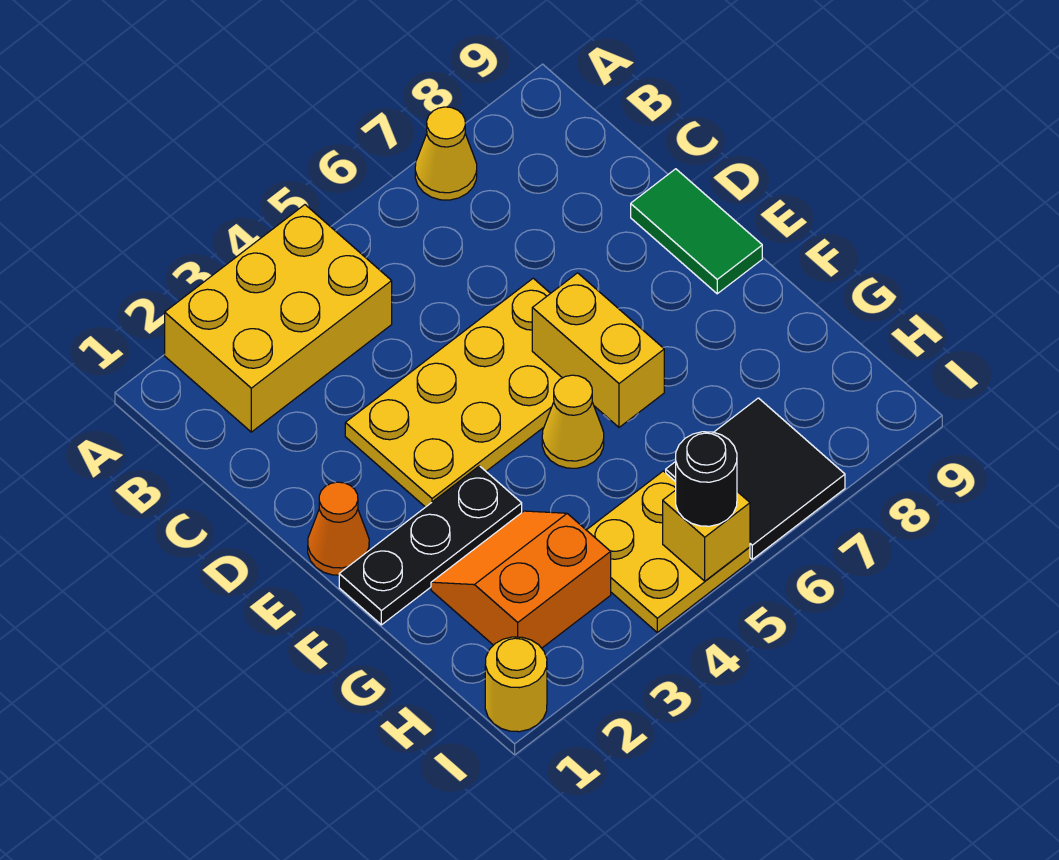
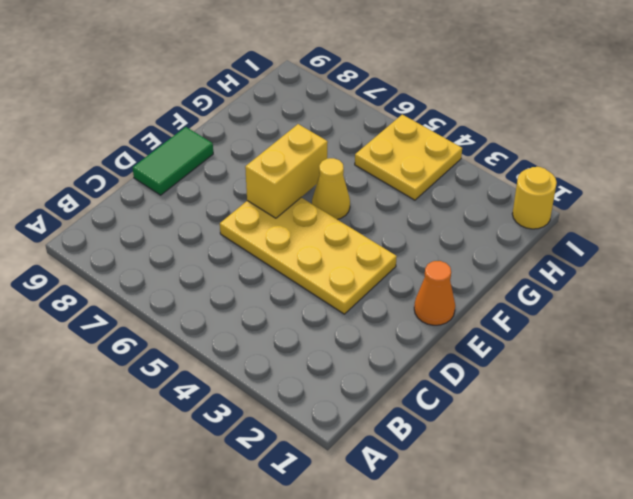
none -> yellow brick A2:B4 level 1
none -> yellow cone A7 level 1
none -> black plate F1:F3 level 1

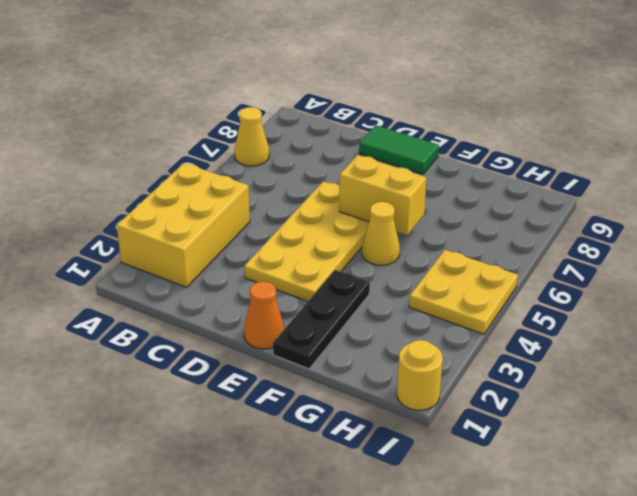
none -> orange slope G2:H3 level 1 top H
none -> black tile H6:I7 level 1
none -> yellow brick I5 level 2

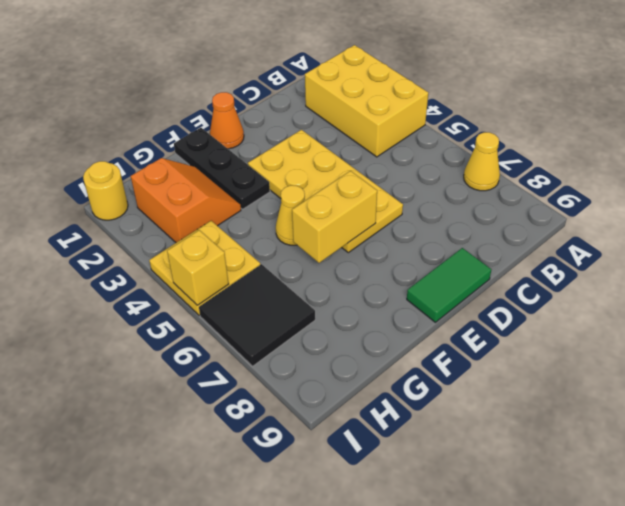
none -> black round brick I5 level 3

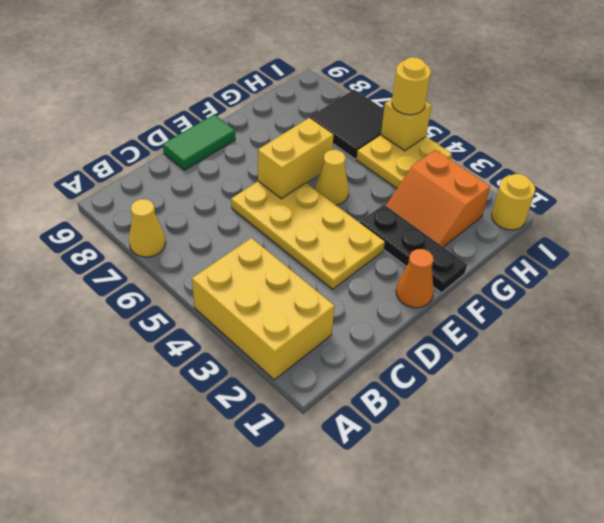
yellow round brick I5 level 3 -> black round brick I5 level 3

